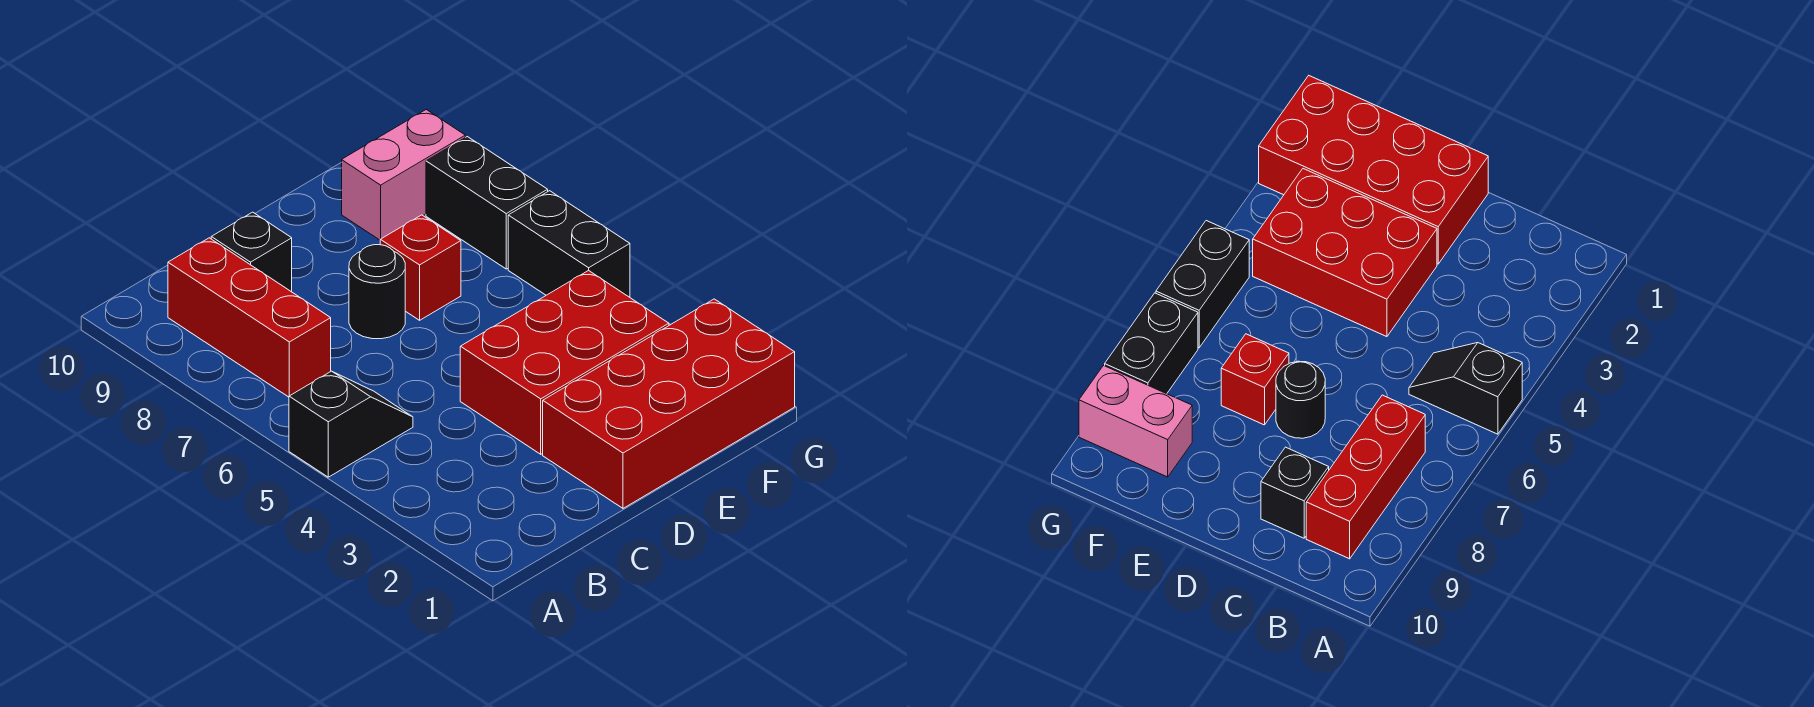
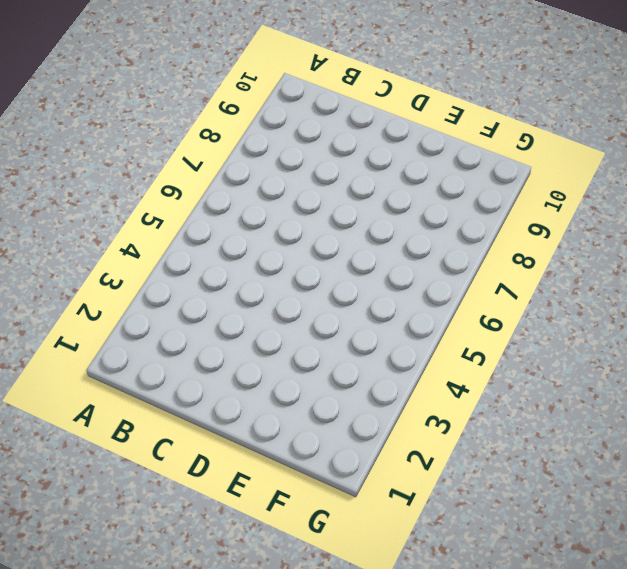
none -> black slope A5:B5 level 1 top A
none -> red brick B7:B9 level 1

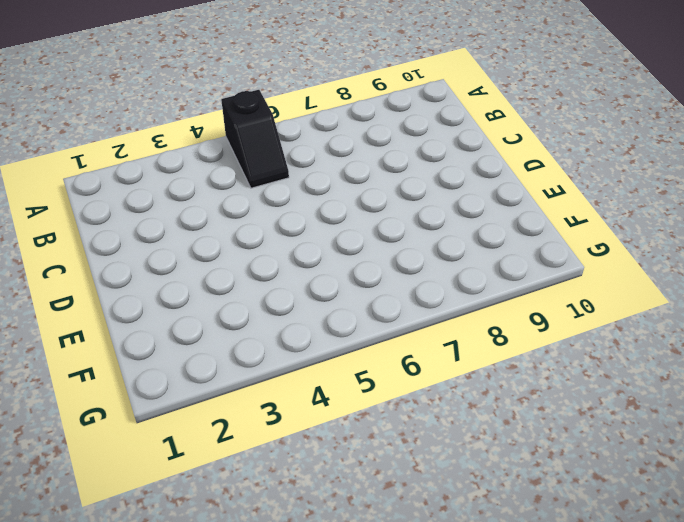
none -> red brick B7:B9 level 1
none -> black brick C9 level 1

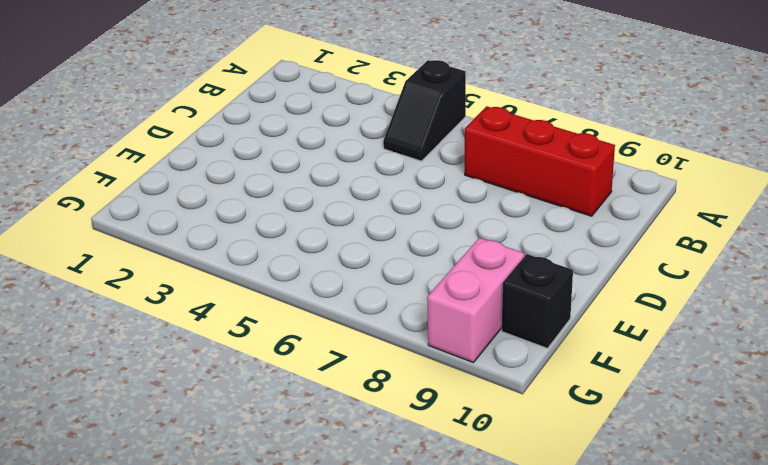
black brick F10 level 1 -> black brick C9 level 1
none -> red brick D1:G2 level 1
none -> red brick D3:F4 level 1

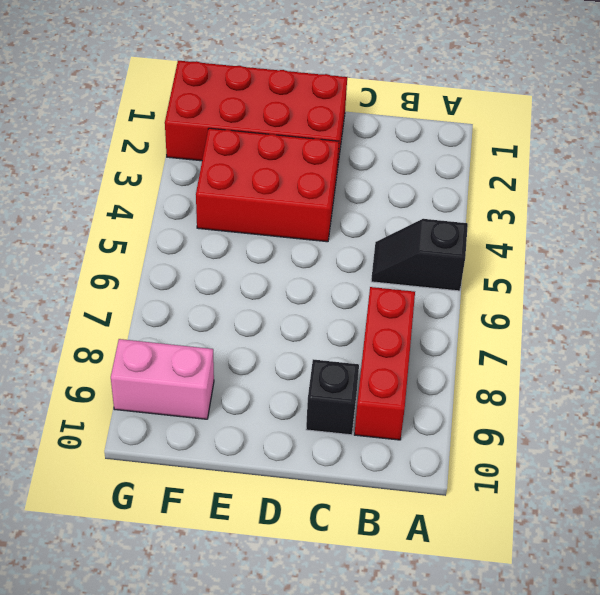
none -> black round brick D7 level 1
none -> red brick E7 level 1

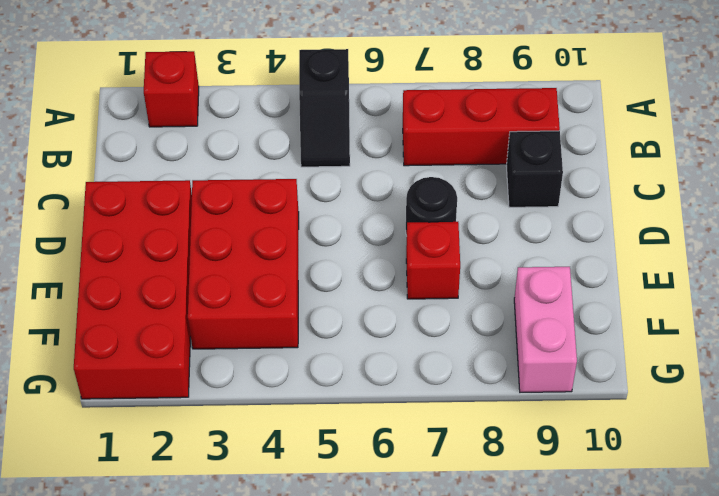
red brick A2 level 1 -> none
none -> black brick G5:G6 level 1
none -> black brick G7:G8 level 1

